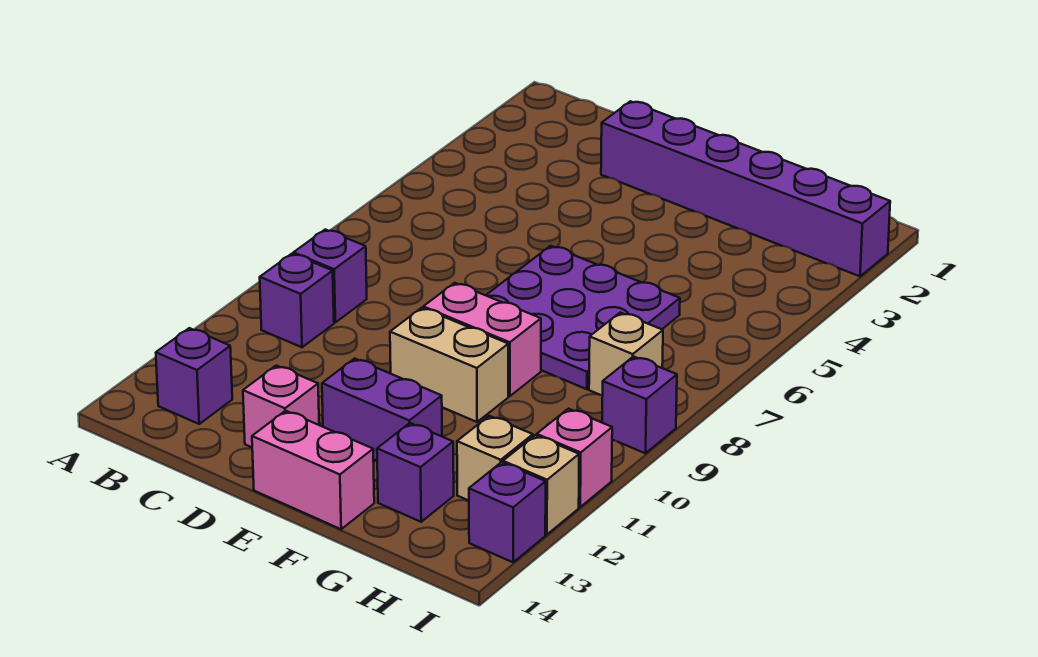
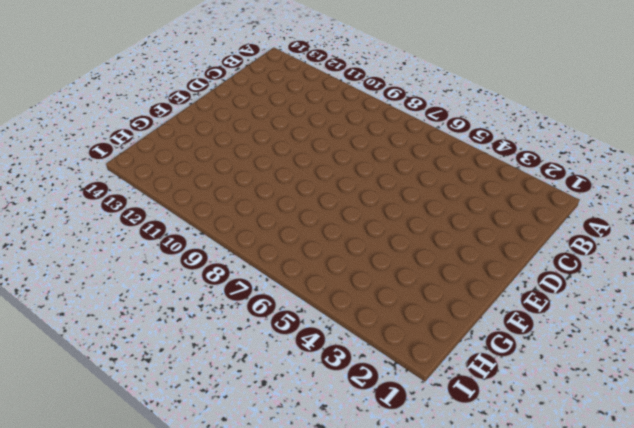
none -> purple brick B9 level 1
none -> purple brick B10 level 1
none -> purple brick B13 level 1

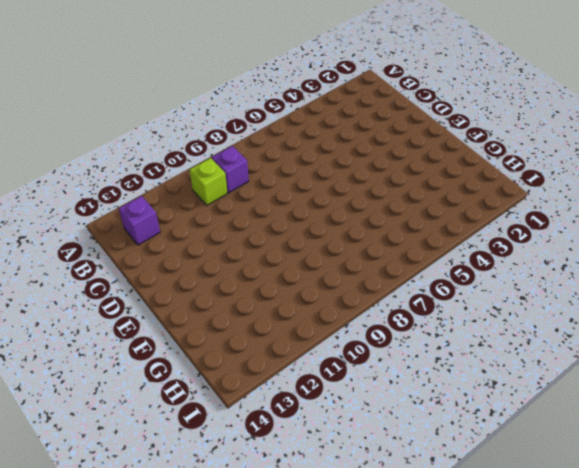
lime brick B10 level 1 -> purple brick B10 level 1
none -> purple brick D2:I2 level 1
none -> pink brick D13 level 1
none -> purple plate E6:G8 level 1

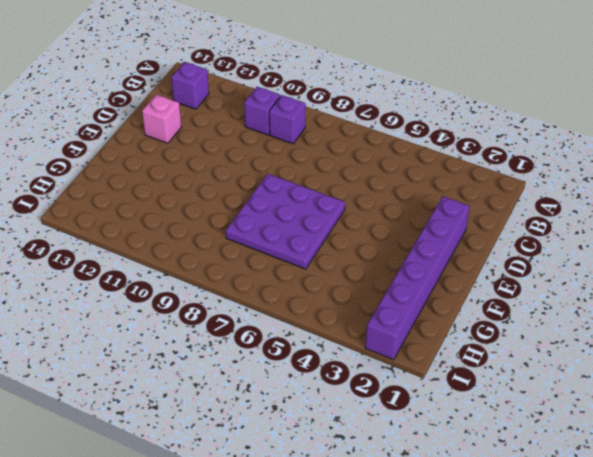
none -> pink brick E9:F9 level 1
none -> tan brick E10:F10 level 1
none -> purple brick E12:F12 level 1

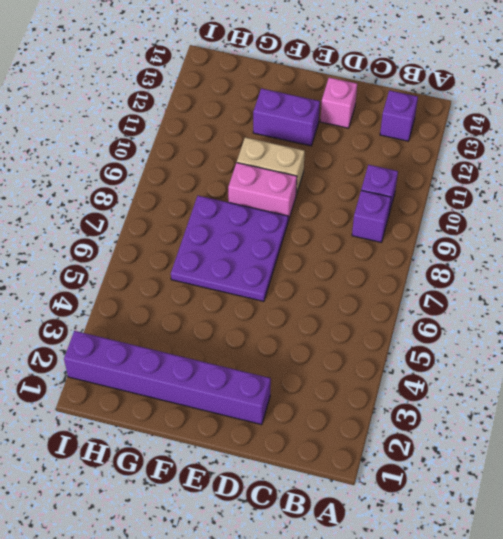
none -> pink brick E14:F14 level 1
none -> purple brick G13 level 1
none -> tan brick H8 level 1

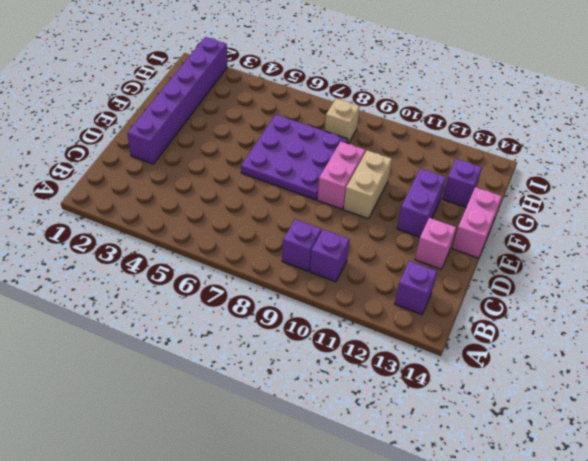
none -> tan brick H12 level 1
none -> purple brick I9 level 1
none -> pink brick I11 level 1

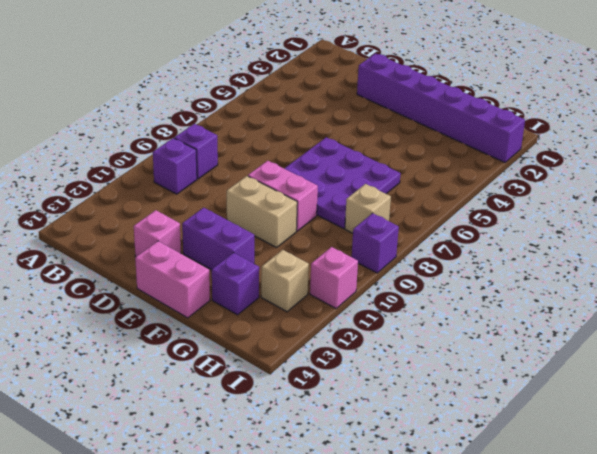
none -> purple brick B13 level 1
none -> tan brick I12 level 1
none -> purple brick I13 level 1

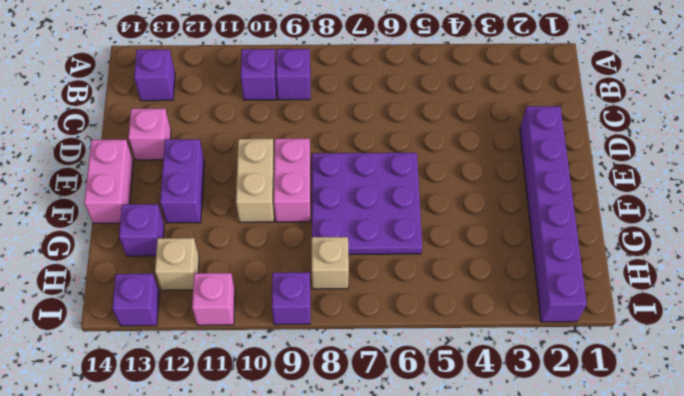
none -> tan brick I12 level 1

